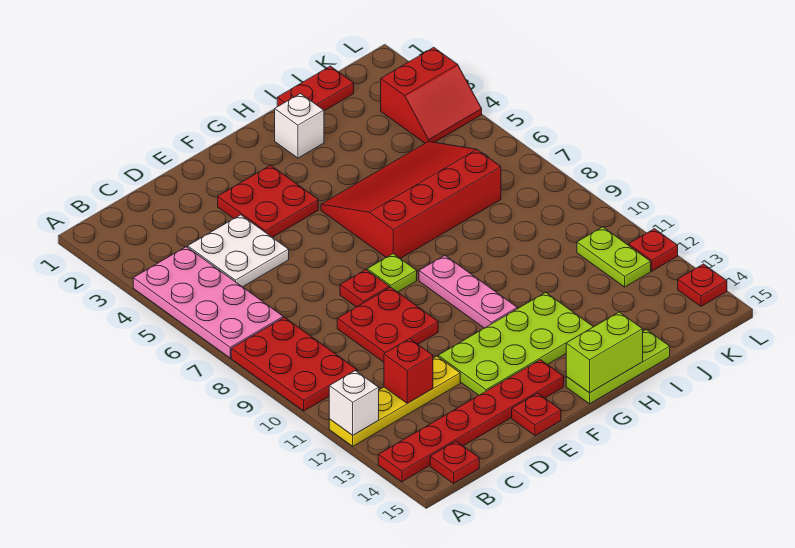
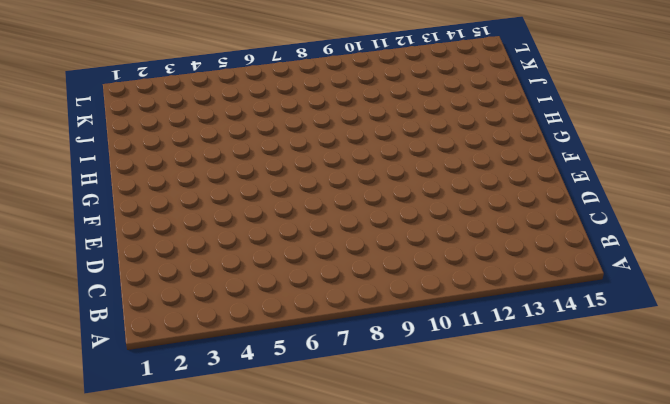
none -> pink plate A4:B7 level 1
none -> red plate A8:B10 level 1
none -> yellow plate A12:D12 level 1

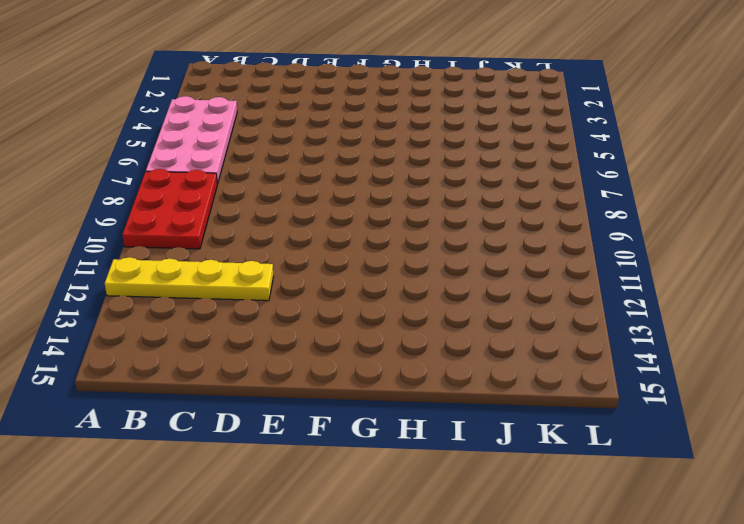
none -> red plate A14:F14 level 1
none -> red plate B15 level 1
none -> white plate C4:D5 level 1

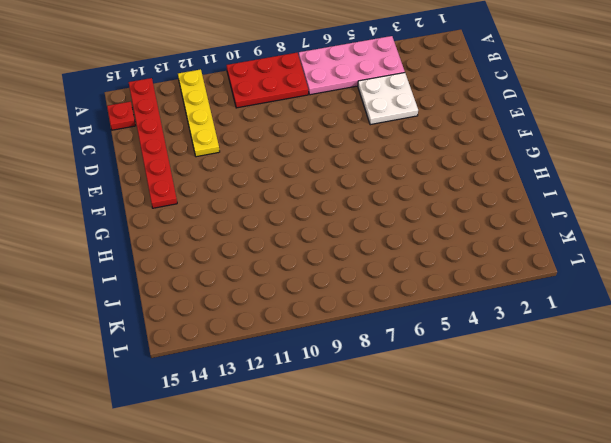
none -> red plate D9:E10 level 1
none -> red plate E3:F4 level 1
none -> red plate E8 level 1

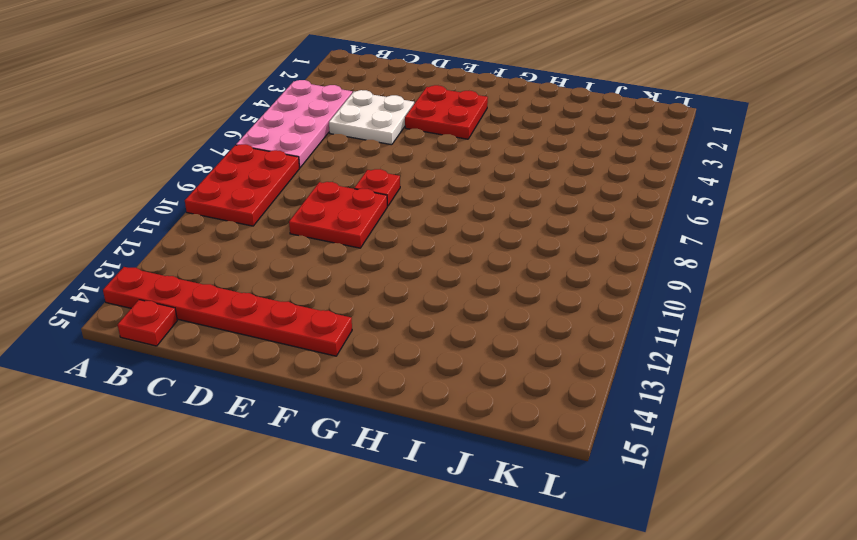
none -> yellow plate A12:D12 level 1
none -> lime plate E12:H13 level 1
none -> red plate E15 level 1

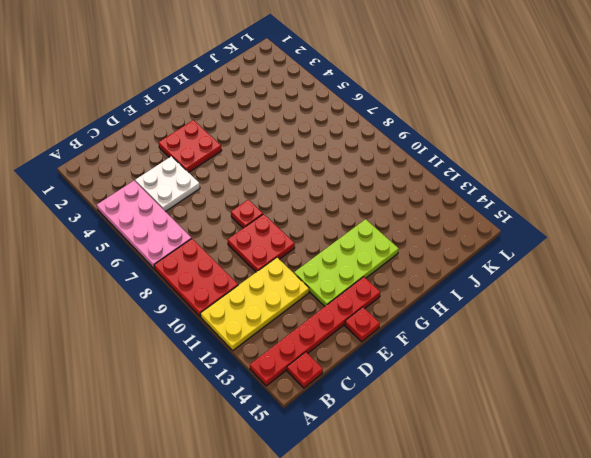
yellow plate A11:D12 level 1 -> yellow plate A12:D12 level 1
none -> lime plate F8 level 1
none -> red slope G5:J7 level 1 top 7
none -> pink plate G9:G11 level 1

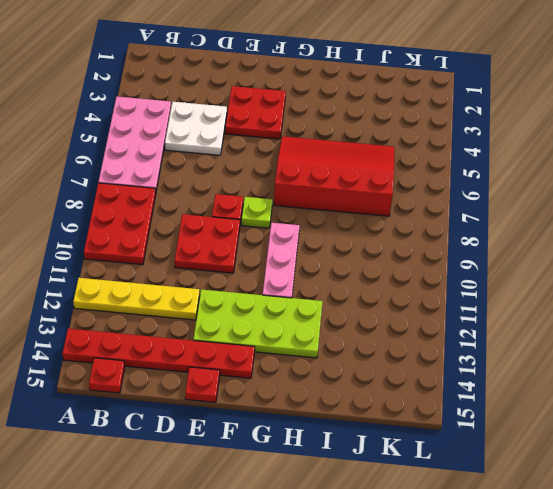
none -> lime plate G15:I15 level 1
none -> white brick H2 level 1
none -> red plate I1:J1 level 1

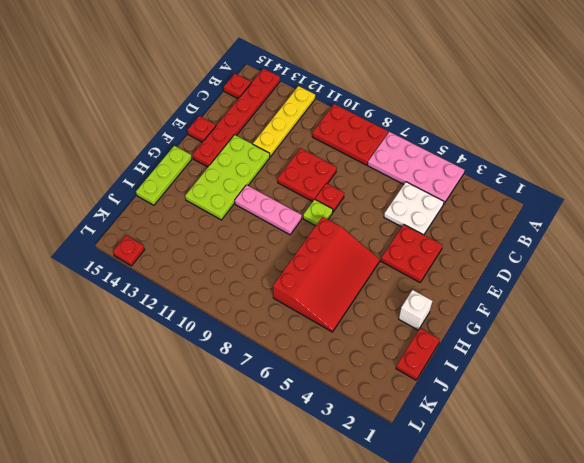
none -> red slope K3:L4 level 1 top 3
none -> lime plate K11:K12 level 1
none -> red plate L12 level 1

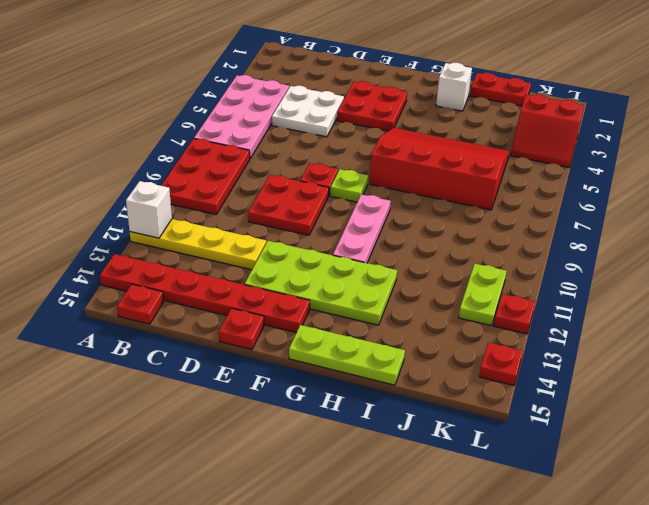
none -> red brick C12 level 2
none -> lime brick G15:H15 level 2

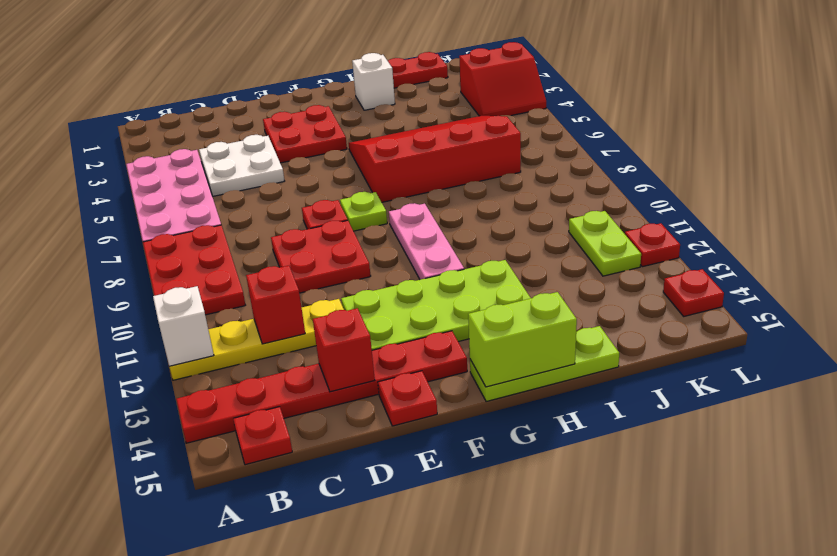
red brick D14 level 2 -> none

